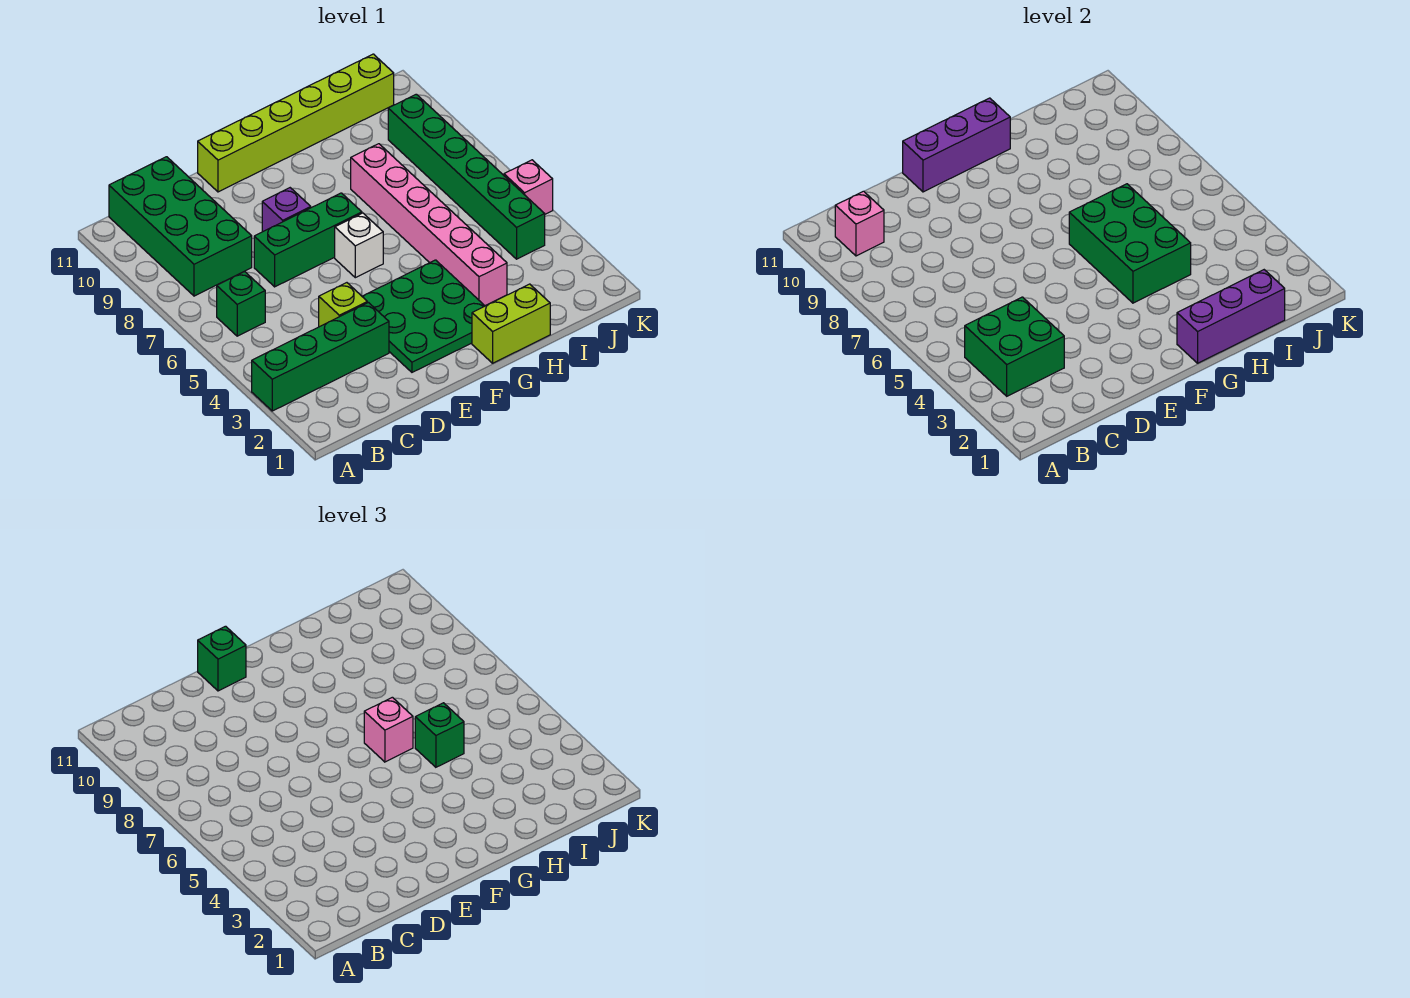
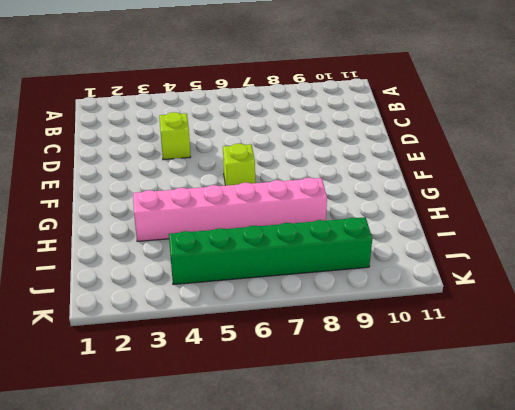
lime brick F6 level 1 -> white brick F6 level 1
none -> green brick A3:D3 level 1
none -> green brick B6 level 1
none -> green brick B8:C11 level 1

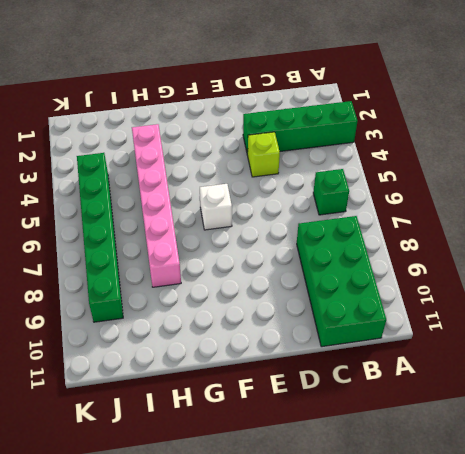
none -> green brick D7:F7 level 1
none -> green plate E2:G4 level 1
none -> purple brick E8 level 1

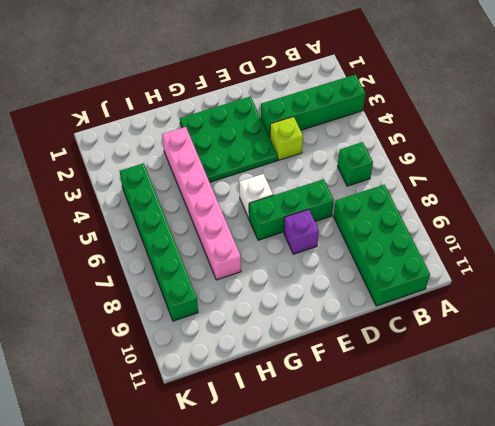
none -> lime brick E11:J11 level 1
none -> lime brick G1:H1 level 1
none -> pink brick K5 level 1

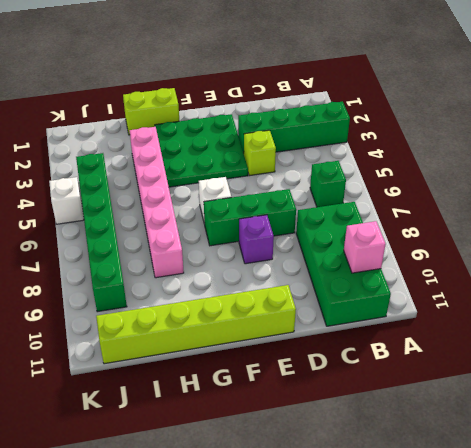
white brick K5 level 1 -> pink brick K5 level 1
none -> green brick B3:C4 level 2
none -> purple brick E11:G11 level 2
none -> purple brick G1:I1 level 2

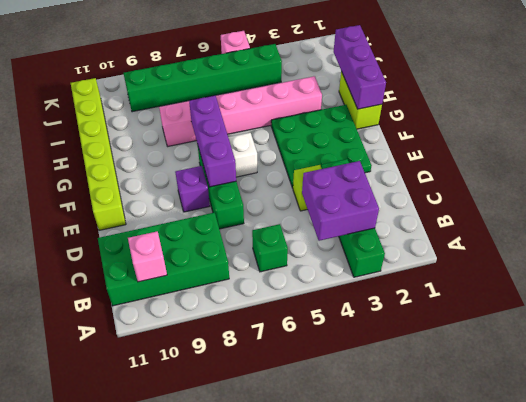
purple brick B3:C4 level 2 -> green brick B3:C4 level 2
purple brick E7:G7 level 2 -> purple brick E11:G11 level 2
none -> green brick G4:H6 level 2
none -> green brick E11 level 3
none -> pink brick G6 level 3

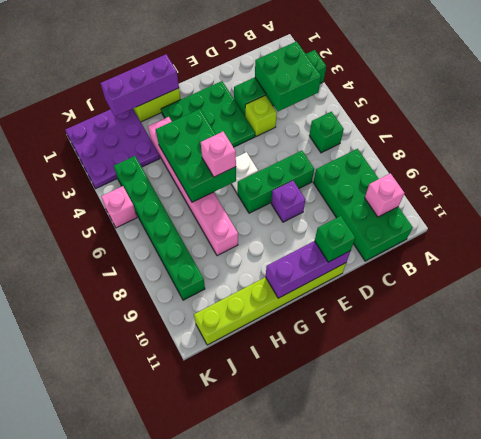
purple plate I1:K3 level 1 -> none
none -> green brick H5 level 3

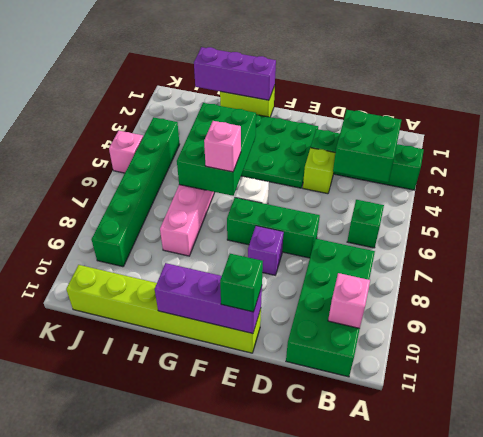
none -> green brick H5 level 3

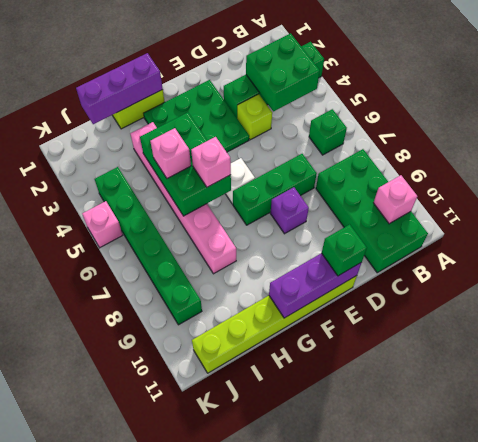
pink brick H5 level 3 -> green brick H5 level 3

